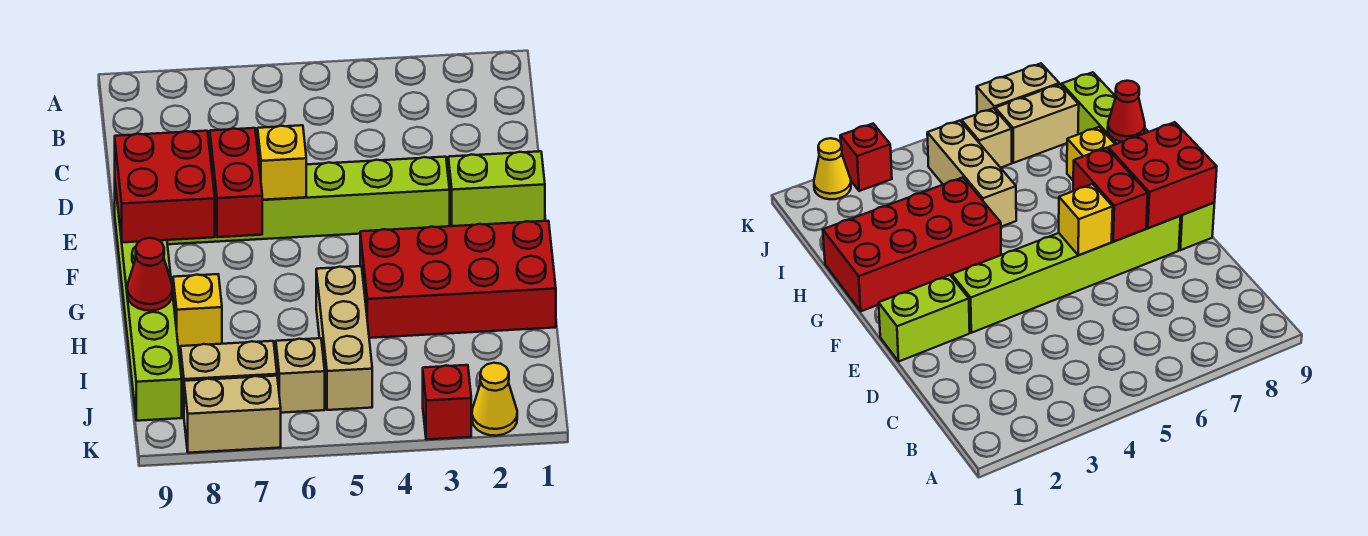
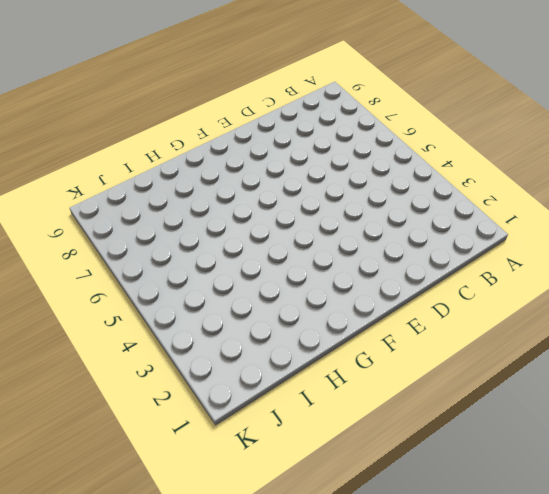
none -> lime brick E1:E2 level 1
none -> lime brick E3:E8 level 1
none -> lime brick E9:J9 level 1

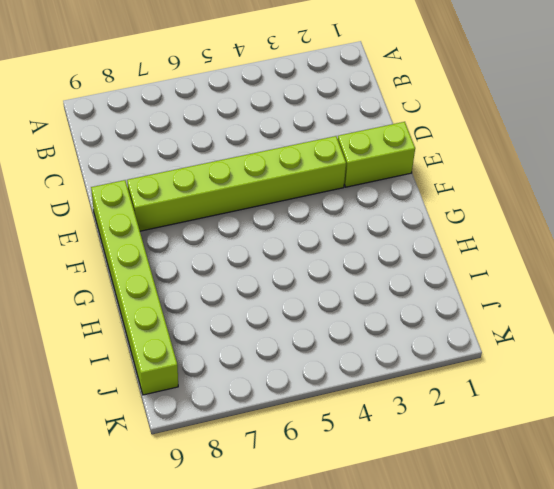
none -> red brick G1:H4 level 1
none -> tan brick H5:J5 level 1
none -> yellow brick H8 level 1

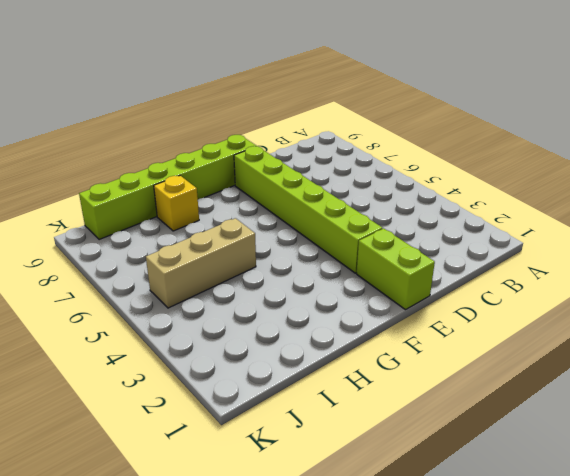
none -> red brick G1:H4 level 1
none -> tan brick J6 level 1
none -> tan brick J7:J8 level 1

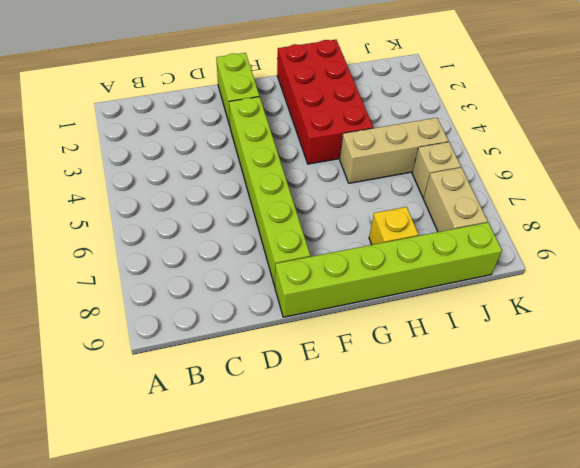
none -> yellow cone K2 level 1
none -> red brick K3 level 1
none -> tan brick K7:K8 level 1

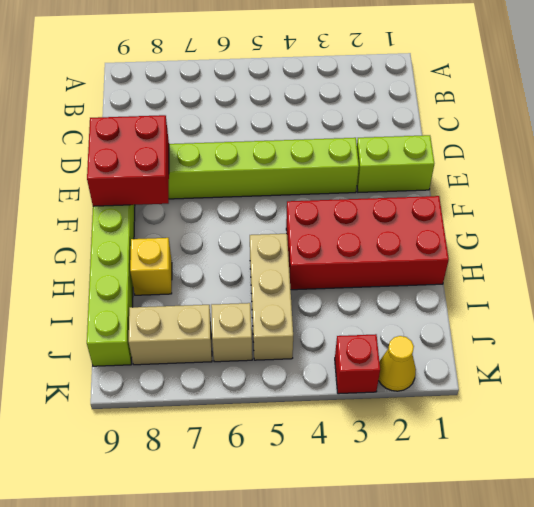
none -> tan brick K7:K8 level 1
none -> yellow brick E6 level 2
none -> red brick E7:F7 level 2

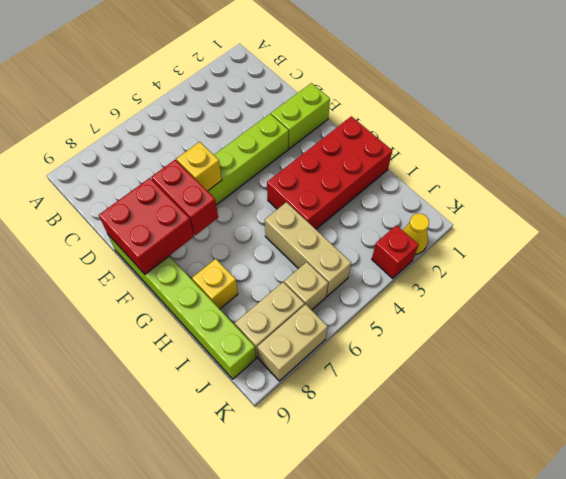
none -> red cone H9 level 2

